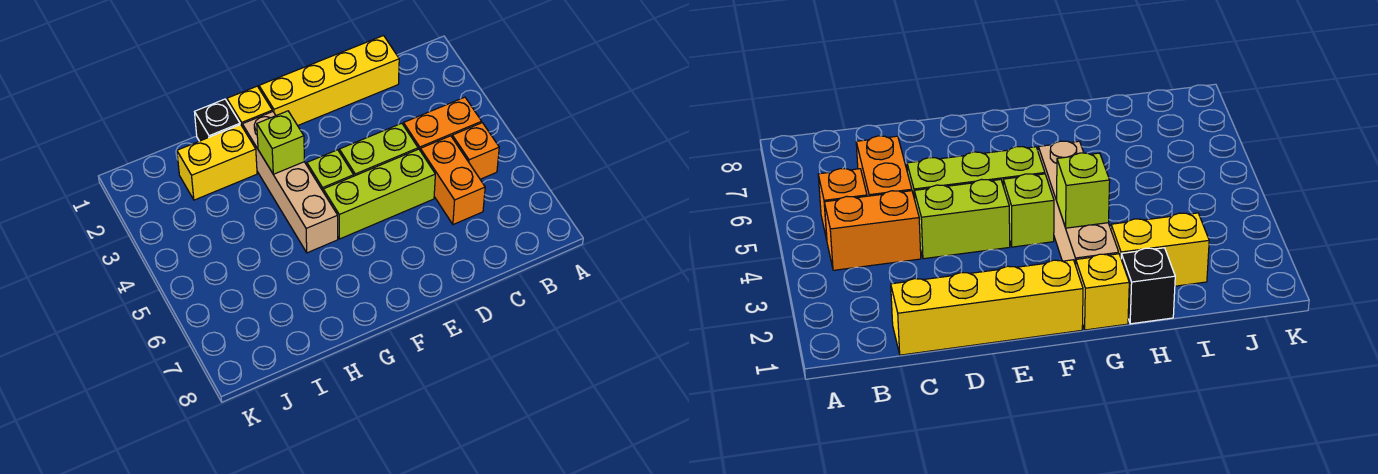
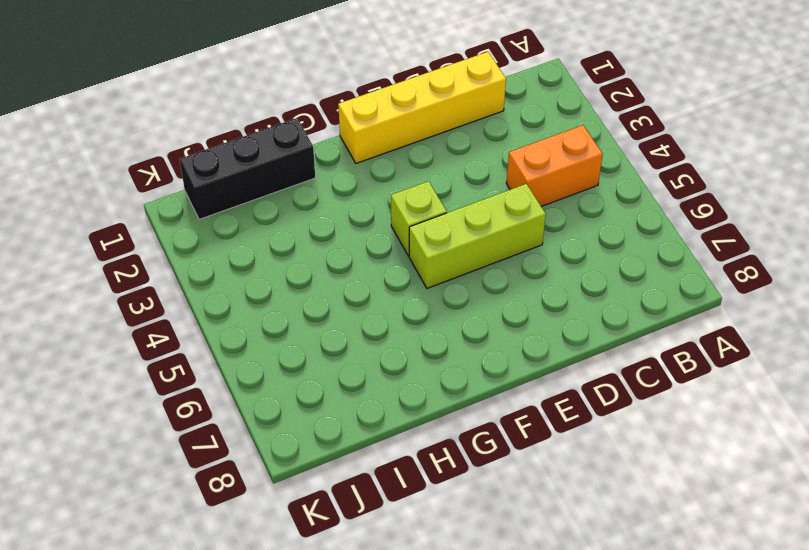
black brick H1:J1 level 1 -> black brick H1 level 1
none -> orange brick B5 level 1
none -> orange brick C5:C6 level 1
none -> lime brick D4:E4 level 1

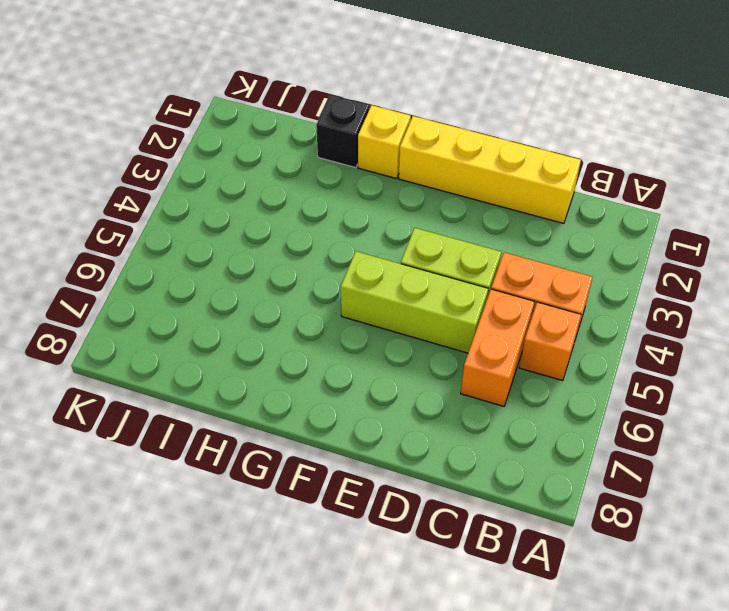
none -> lime brick F4 level 1
none -> tan brick G2:G5 level 1
none -> yellow brick H2:I2 level 1

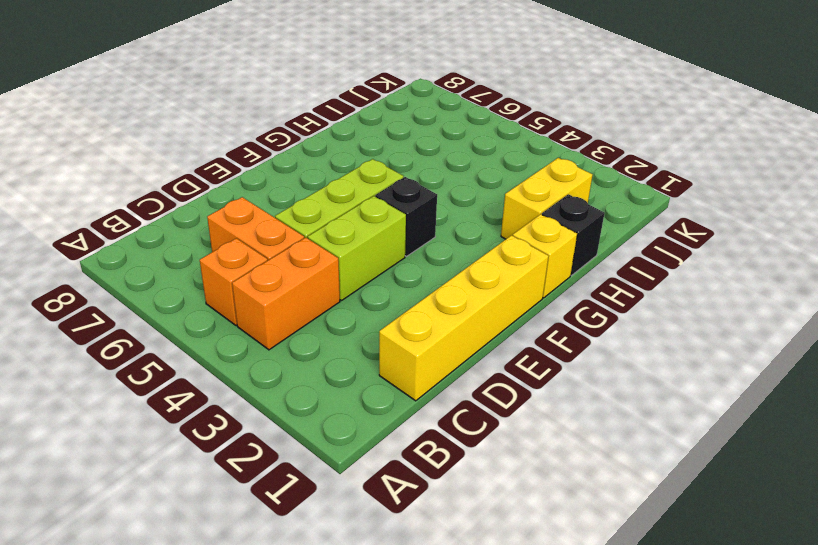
black brick F4 level 1 -> lime brick F4 level 1
none -> tan brick G2:G5 level 1
none -> lime brick G3 level 2

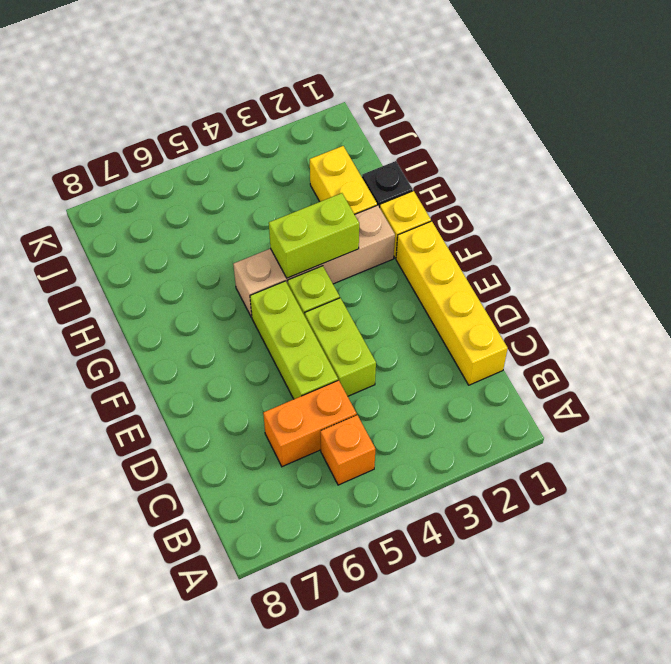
lime brick G3:G4 level 2 -> lime brick G3 level 2
none -> orange brick B4:C4 level 1

